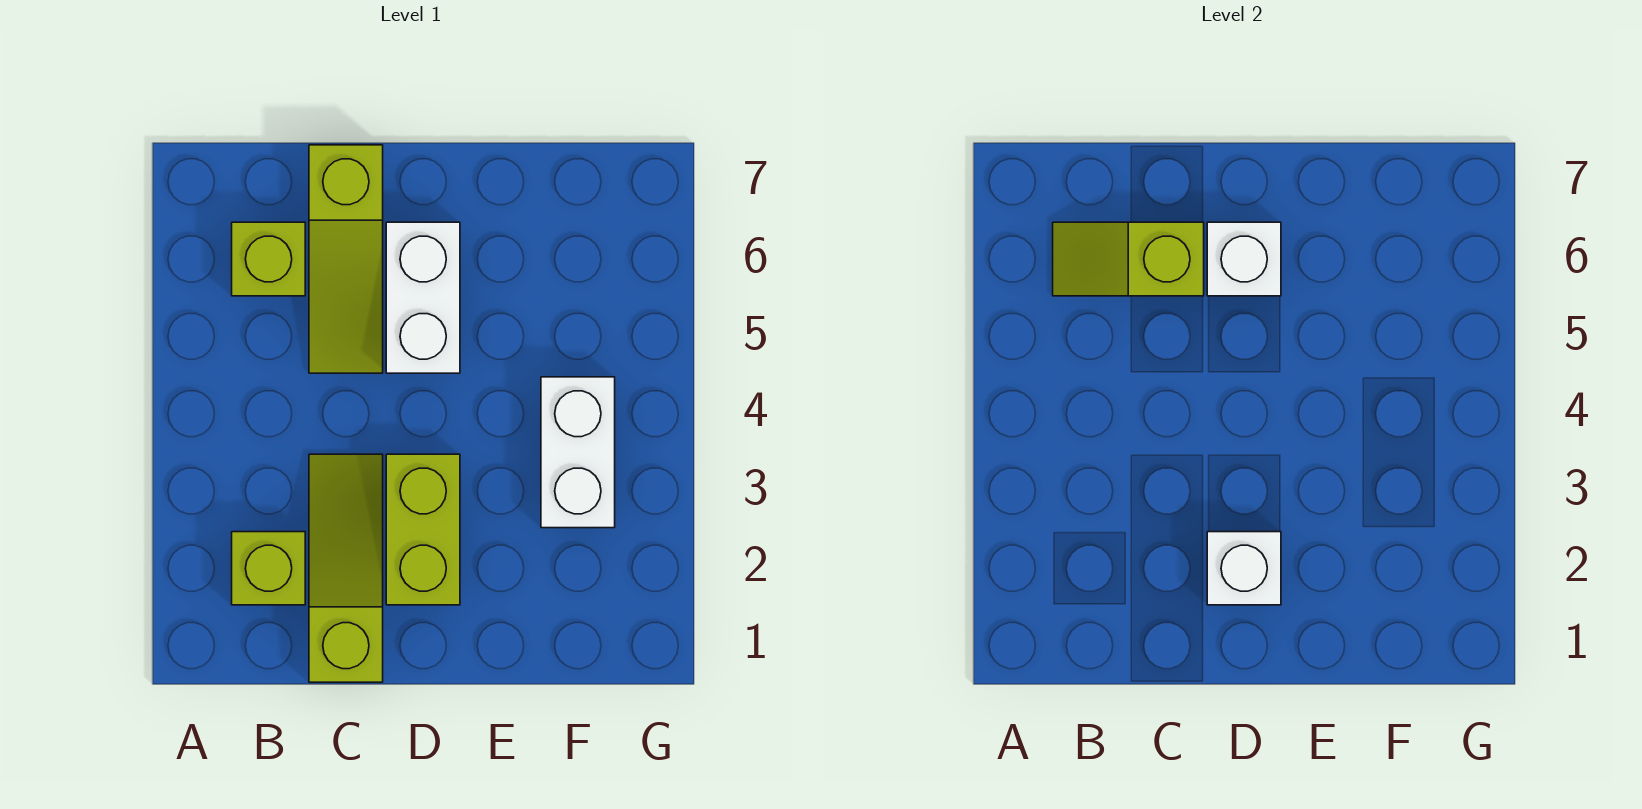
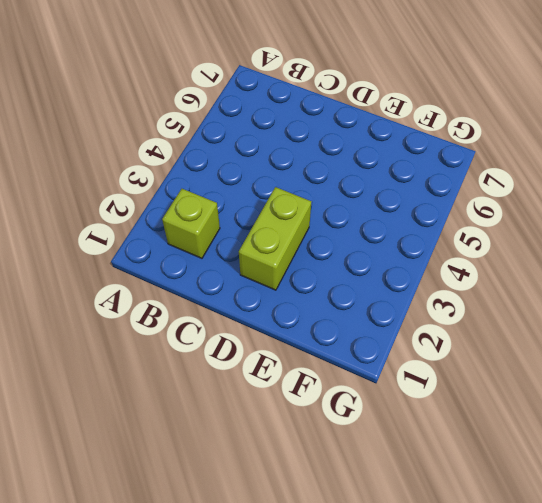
none -> lime brick B6 level 1
none -> lime slope C1:C3 level 1 top 1

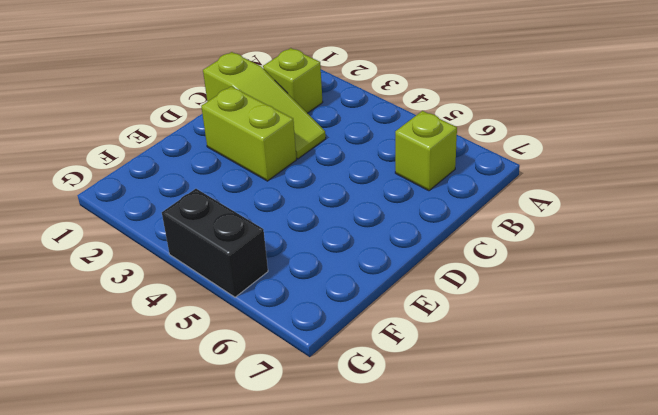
black brick G4:G5 level 1 -> none
none -> lime slope C5:C7 level 1 top 7
none -> white brick D5:D6 level 1

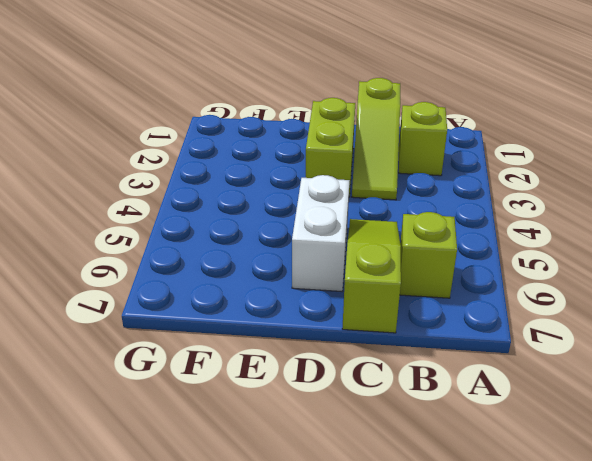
none -> white brick F3:F4 level 1
none -> lime slope B6:C6 level 2 top C

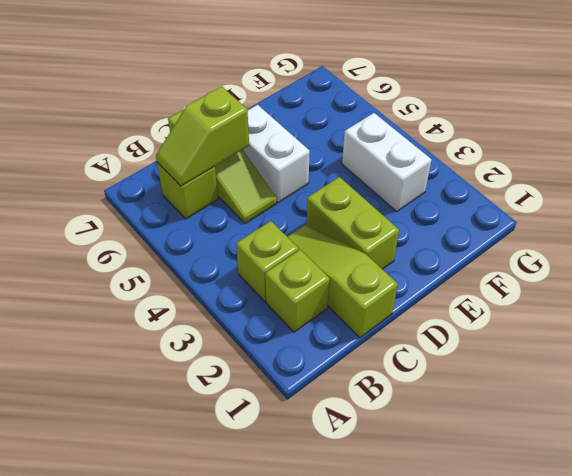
lime brick B3 level 1 -> none
none -> white brick D2 level 2
none -> white brick D6 level 2

